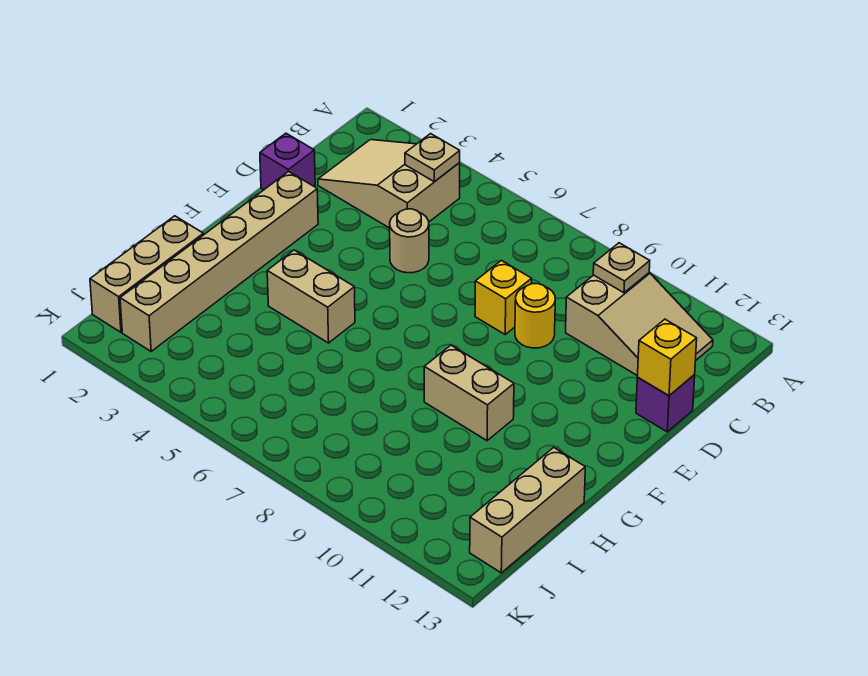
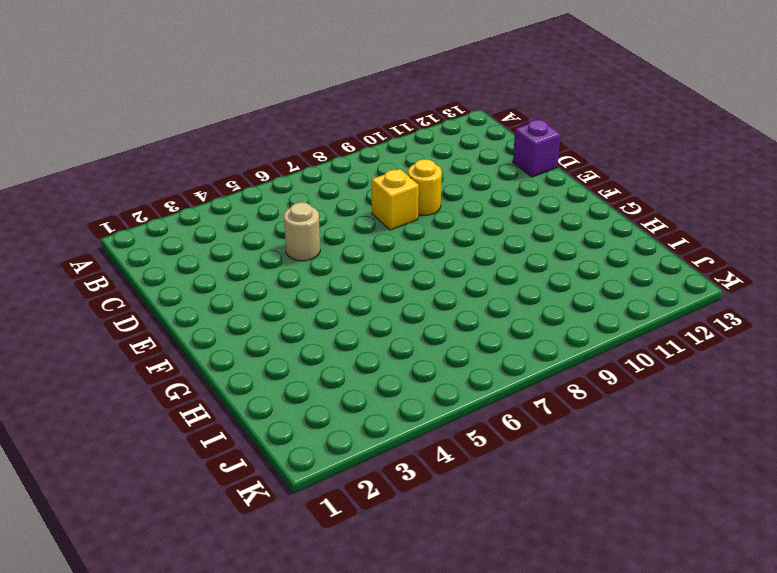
none -> tan slope B2:C4 level 1 top 4
none -> tan slope B10:C12 level 1 top 10
none -> purple brick D1 level 1

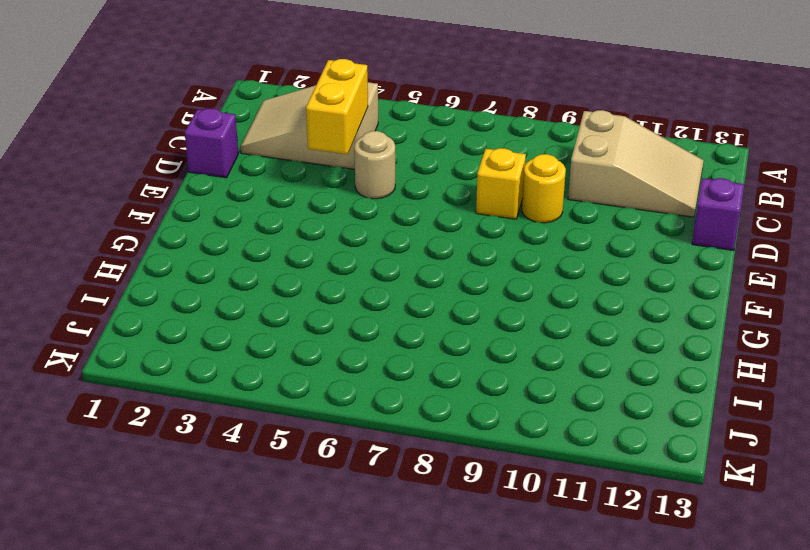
yellow brick C4:D4 level 2 -> none
none -> tan brick E2:J2 level 1
none -> tan brick G4:G5 level 1
none -> tan brick G9:G10 level 1

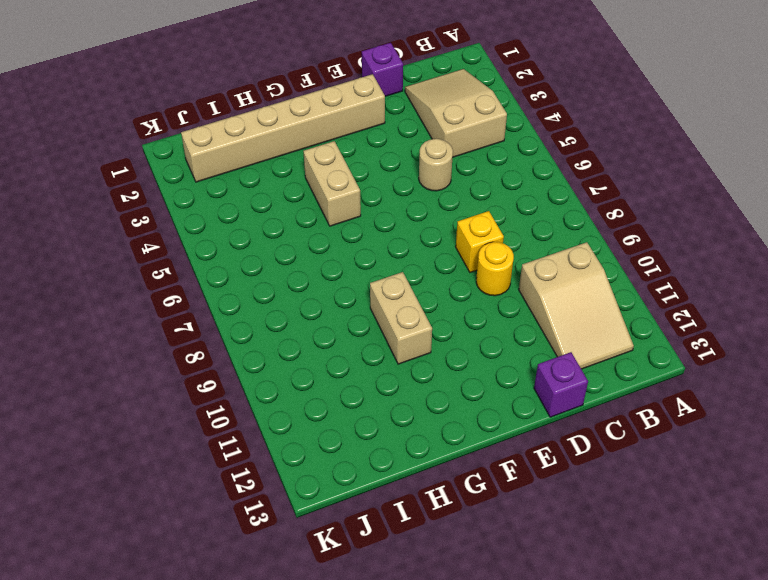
none -> tan brick H1:J1 level 1
none -> tan brick H13:J13 level 1
none -> tan plate B4 level 2

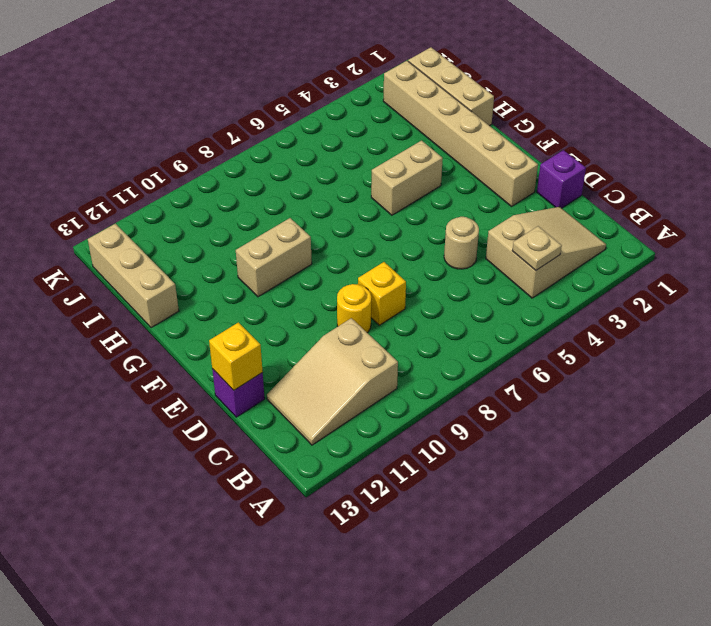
none -> tan plate B10 level 2

